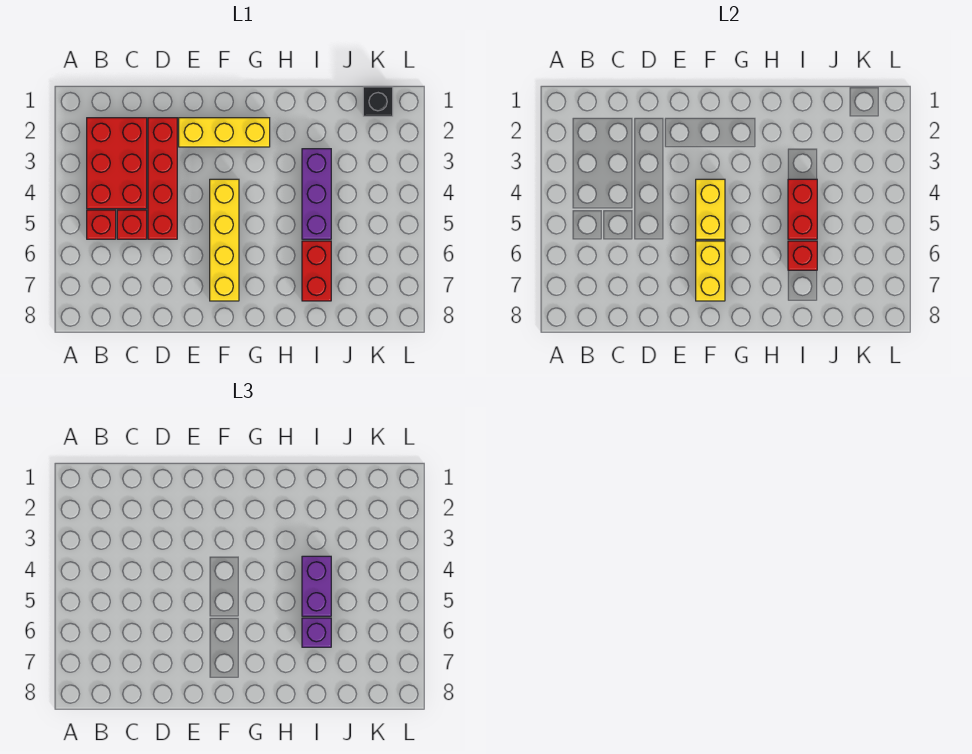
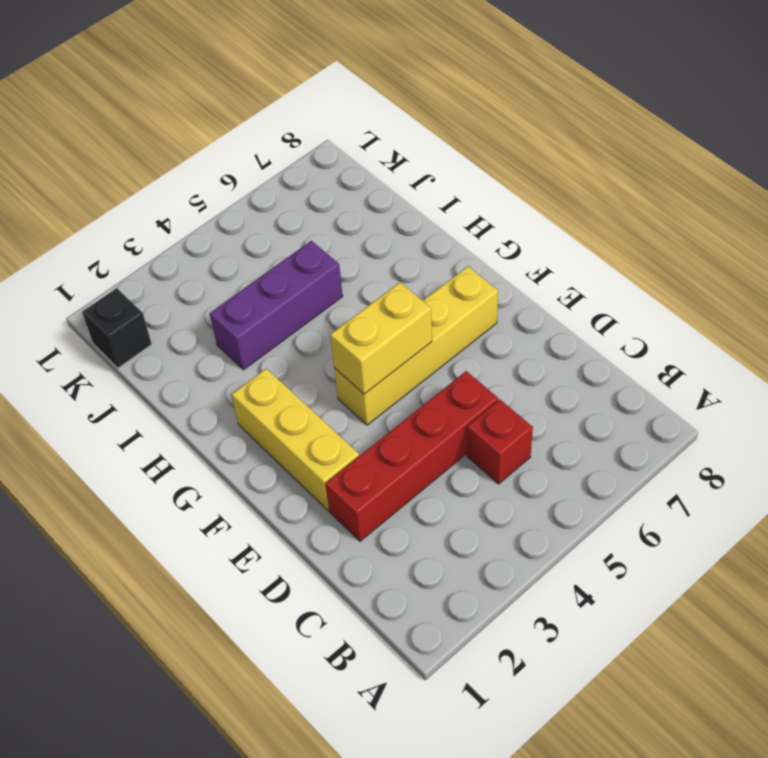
none -> red brick B2:C4 level 1
none -> red brick B5 level 1
none -> red brick I6:I7 level 1

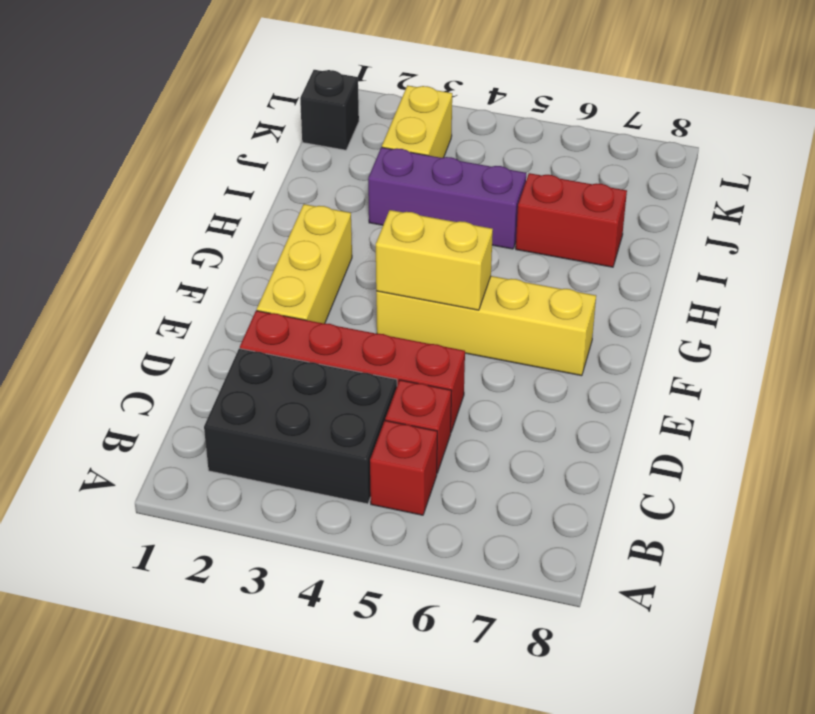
black brick B2:C4 level 1 -> red brick B2:C4 level 1
yellow brick J3:K3 level 1 -> yellow brick F6:F7 level 2
none -> red brick I4:I5 level 2
none -> red brick I6 level 2
none -> purple brick I4:I5 level 3

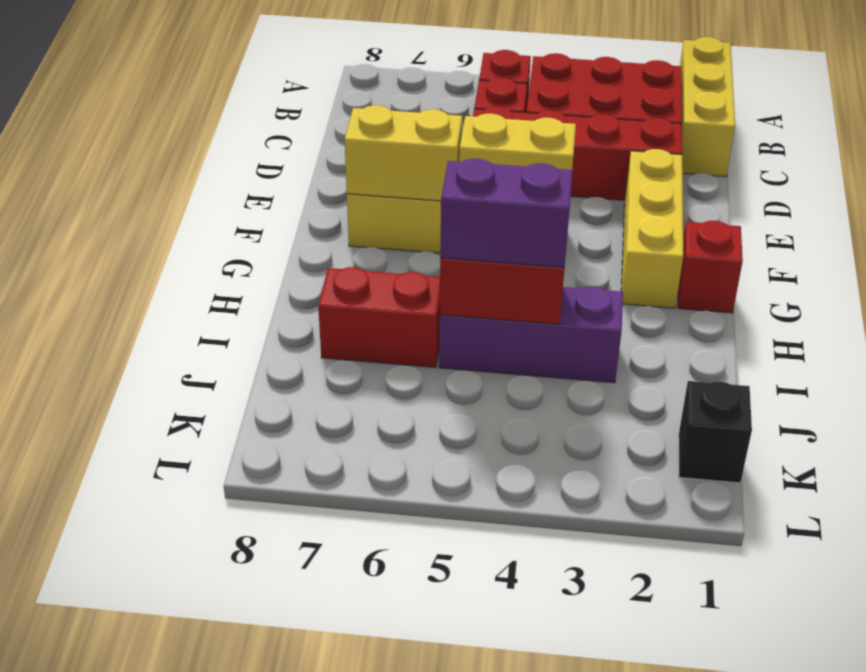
yellow brick A1:C1 level 1 -> none
red brick G1 level 1 -> red brick I6 level 2
none -> purple brick I6 level 3

